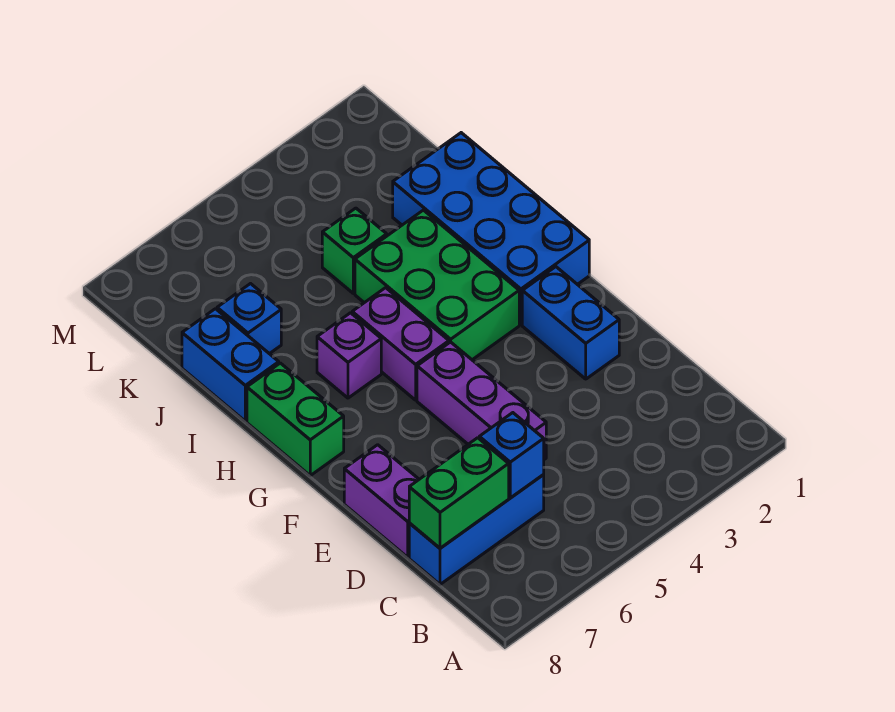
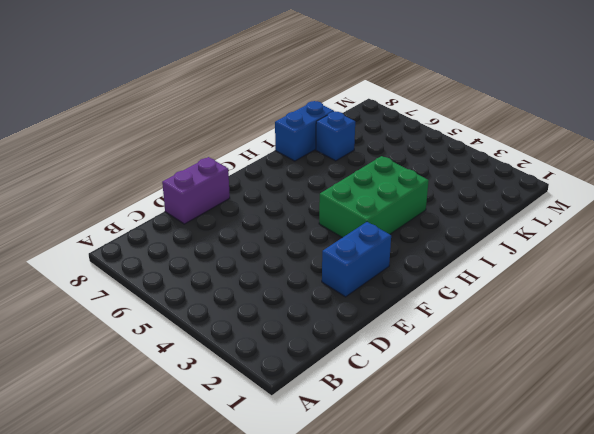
none -> blue brick C6:C8 level 1
none -> purple brick D5:F5 level 1
none -> blue brick G1:J2 level 1

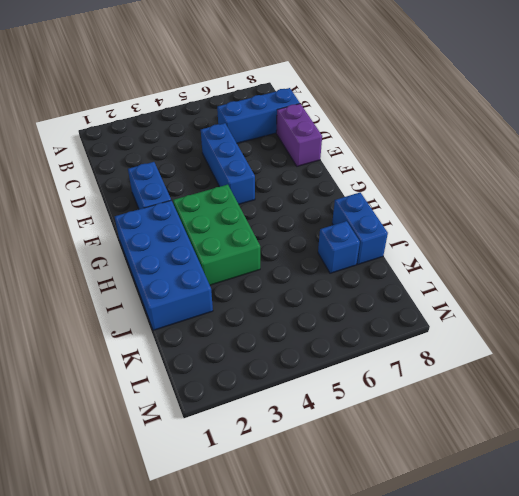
blue brick D5:F5 level 1 -> purple brick D5:F5 level 1
none -> purple brick G5:H5 level 1
none -> green brick G8:H8 level 1
none -> purple brick H6 level 1

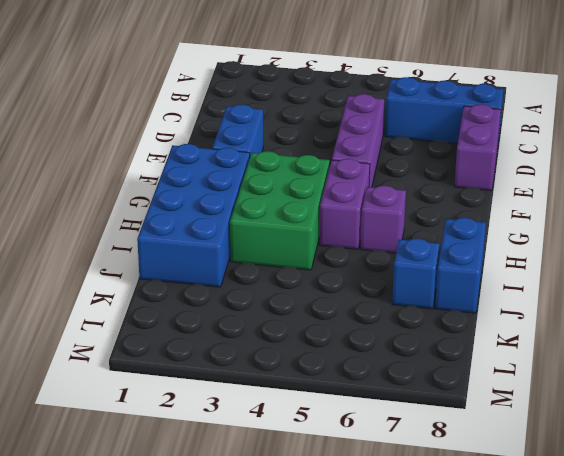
none -> green brick G8:H8 level 1
none -> green brick J4 level 1
none -> blue brick C6 level 2

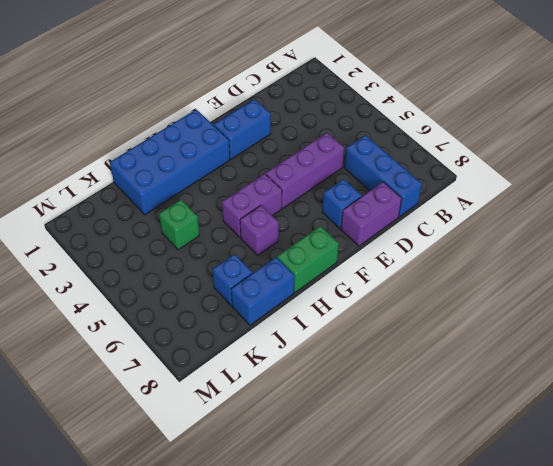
blue brick E7 level 1 -> blue brick C6 level 2
none -> green brick G3:I4 level 1
none -> green brick C7:C8 level 2

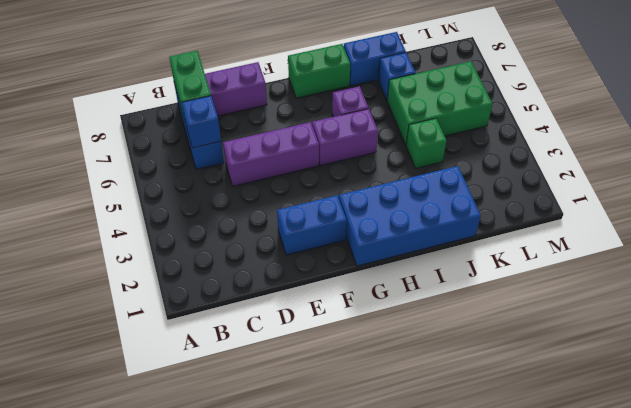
green brick J5:L6 level 1 -> green brick G3:I4 level 1

